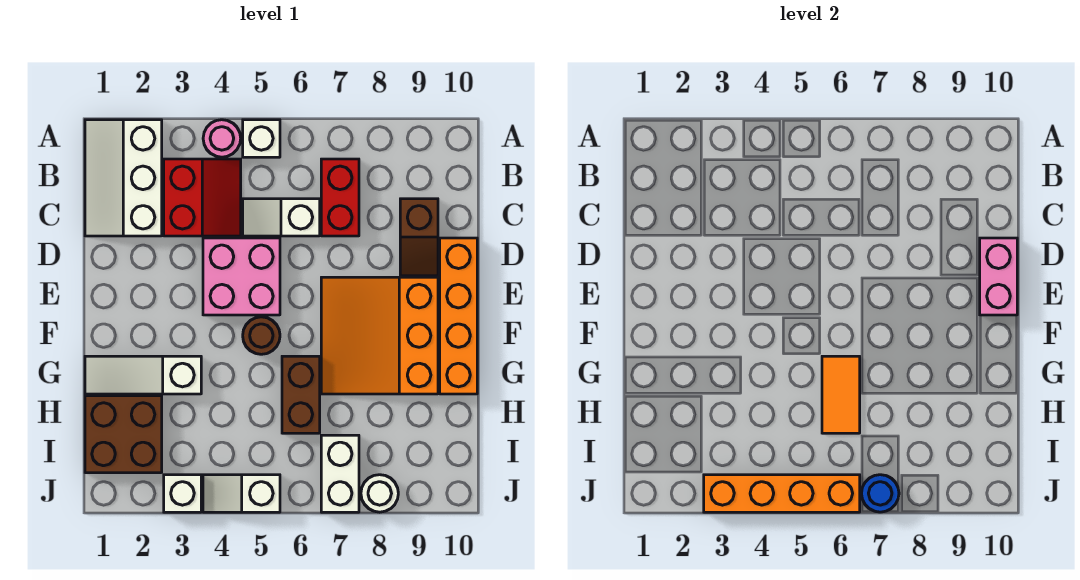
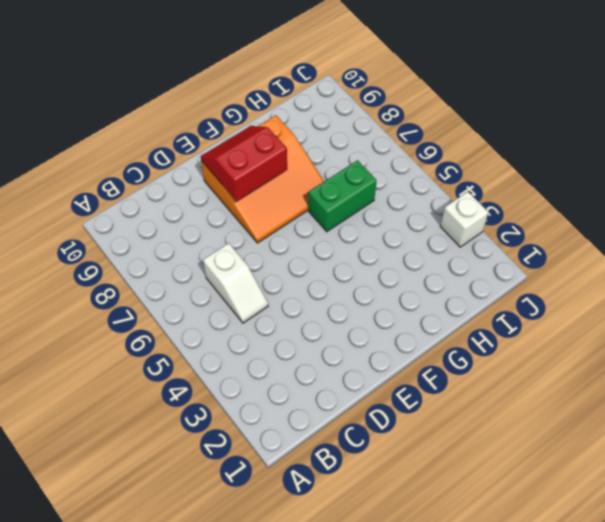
red slope E8:F9 level 2 top 8 -> red slope B3:C4 level 1 top 3
green brick G6:H6 level 1 -> brown brick G6:H6 level 1
none -> white slope A1:C2 level 1 top 2
none -> pink round brick A4 level 1
none -> white brick A5 level 1

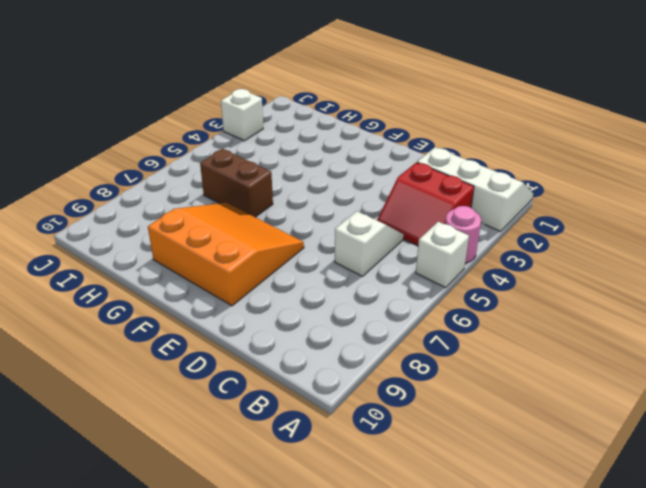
none -> red brick B7:C7 level 1
none -> brown slope C9:D9 level 1 top C
none -> pink brick D4:E5 level 1

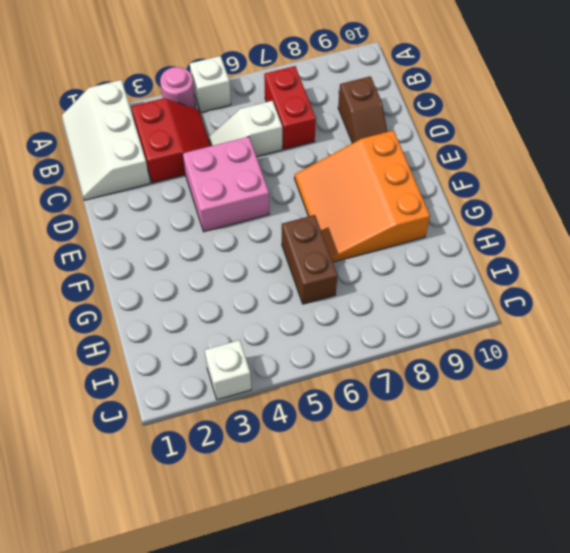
none -> orange brick D10:G10 level 1
none -> brown round brick F5 level 1
none -> white slope G1:G3 level 1 top 3

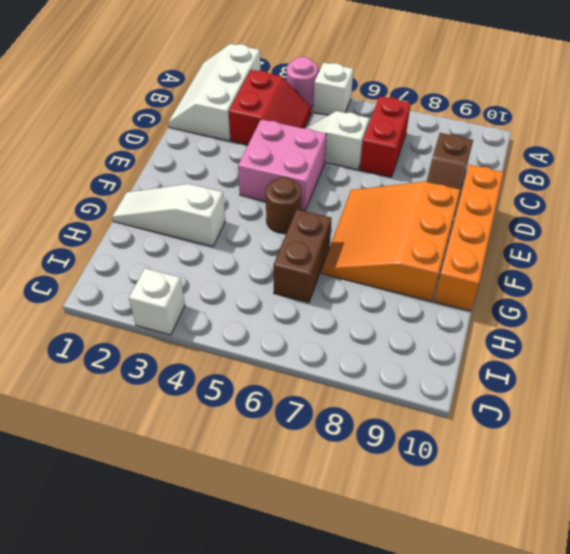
none -> brown brick H1:I2 level 1
none -> white brick I7:J7 level 1
none -> white slope J4:J5 level 1 top 5

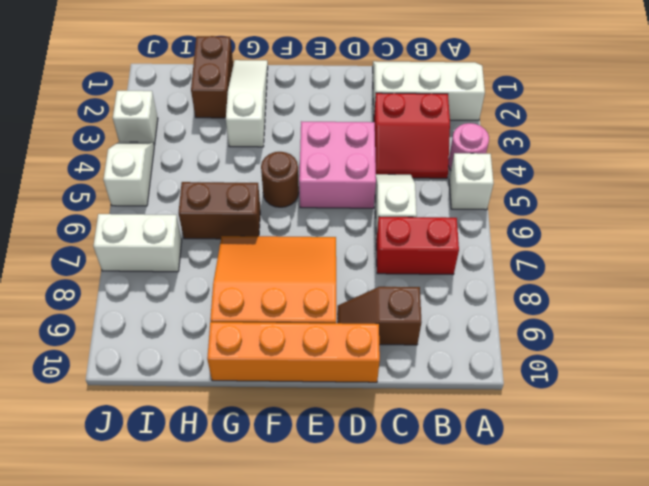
brown brick H1:H2 level 1 -> brown brick H1:I2 level 1
none -> white round brick J8 level 1
none -> pink brick D10:E10 level 2
none -> orange tile G6:H6 level 2

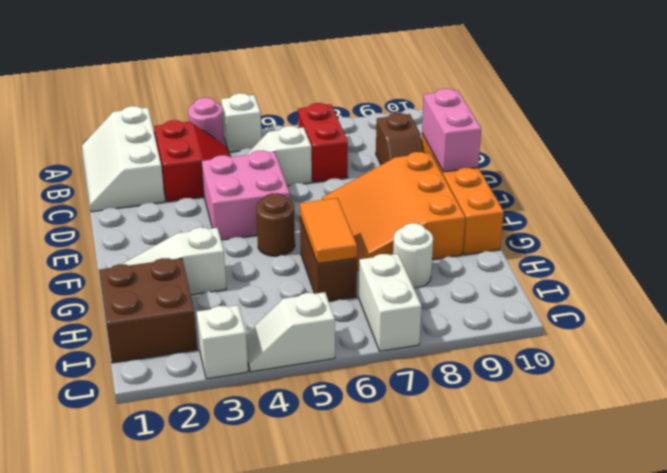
white round brick H8 level 1 -> white round brick J8 level 1
none -> orange brick J3:J6 level 2
none -> blue round brick J7 level 2

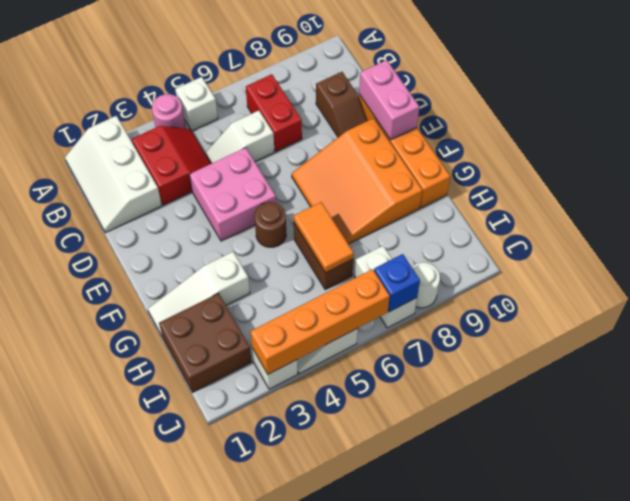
blue brick J7 level 2 -> blue round brick J7 level 2

